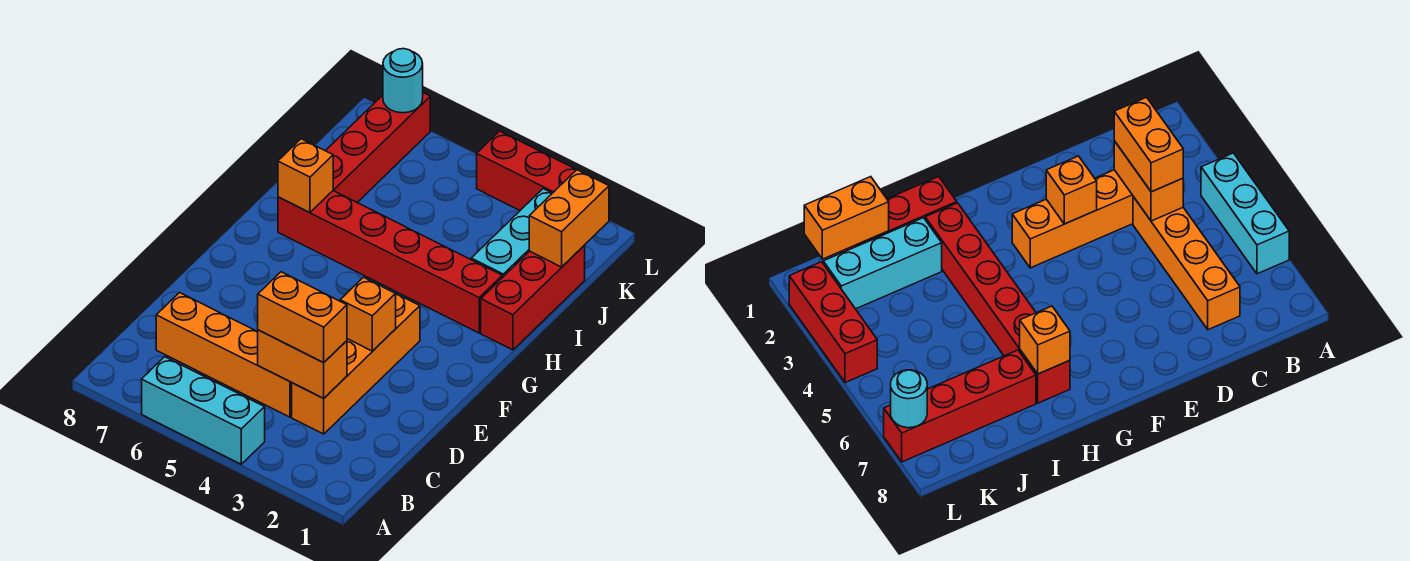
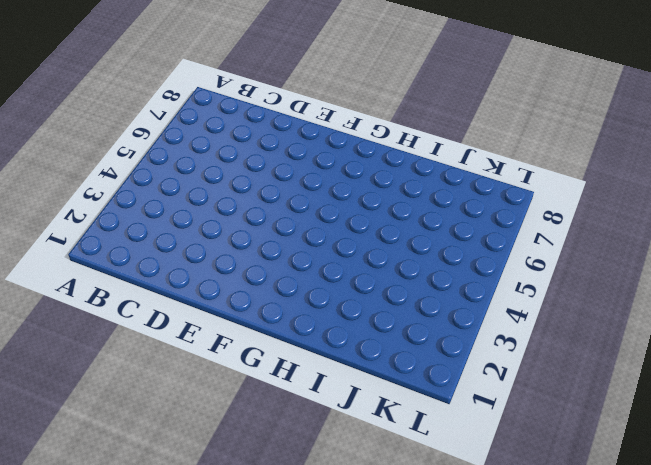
none -> cyan brick A4:A6 level 1
none -> orange brick C3:F3 level 1
none -> orange brick C4:C7 level 1

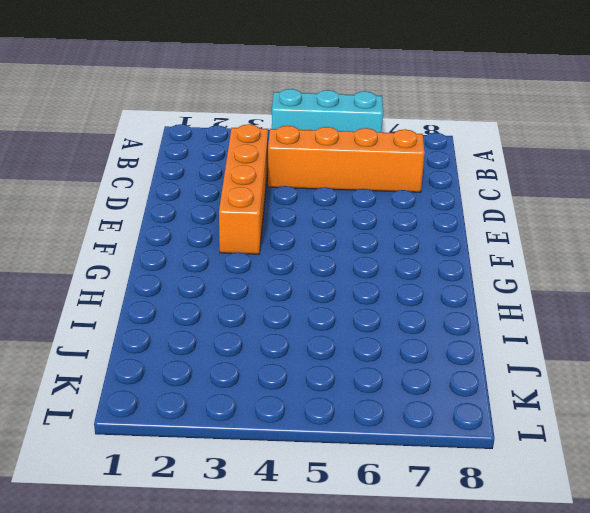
none -> red brick H1:J1 level 1
none -> red brick H2:H7 level 1
none -> cyan brick I2:K2 level 1

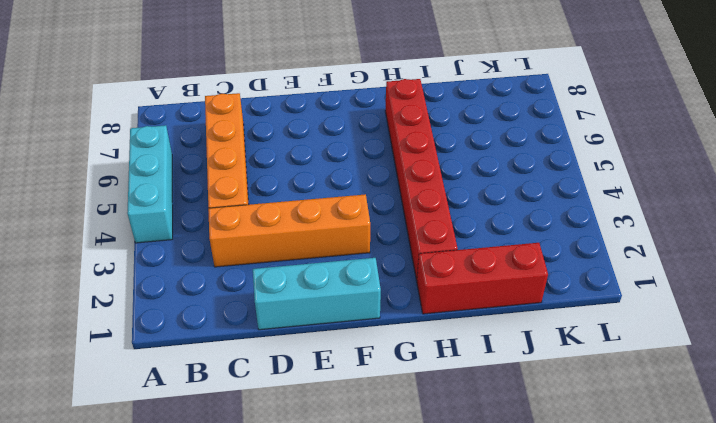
cyan brick D1:F1 level 1 -> cyan brick I2:K2 level 1
none -> red brick I7:L7 level 1
none -> red brick L2:L4 level 1
none -> orange brick C3:C4 level 2

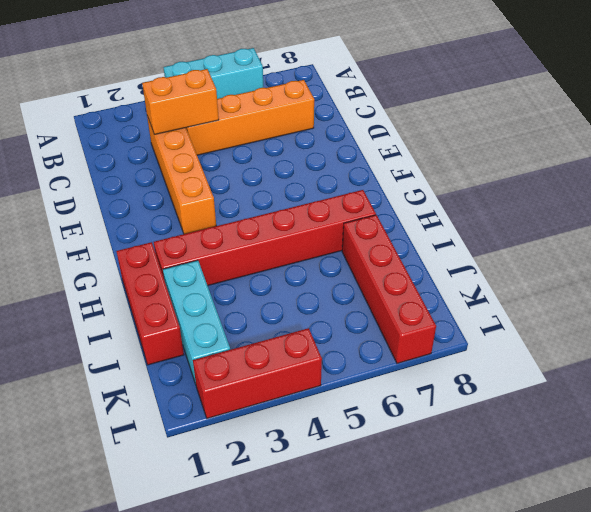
none -> orange brick E3 level 2
none -> orange brick H7 level 2
none -> orange brick J1:K1 level 2

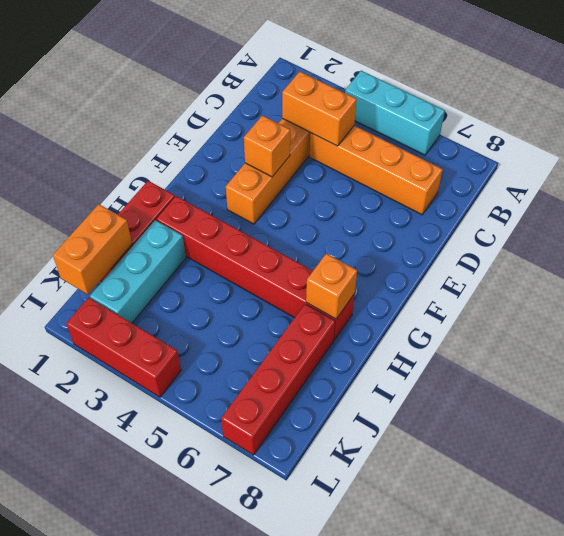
none -> cyan round brick L7 level 2
none -> orange brick C3:C4 level 3

